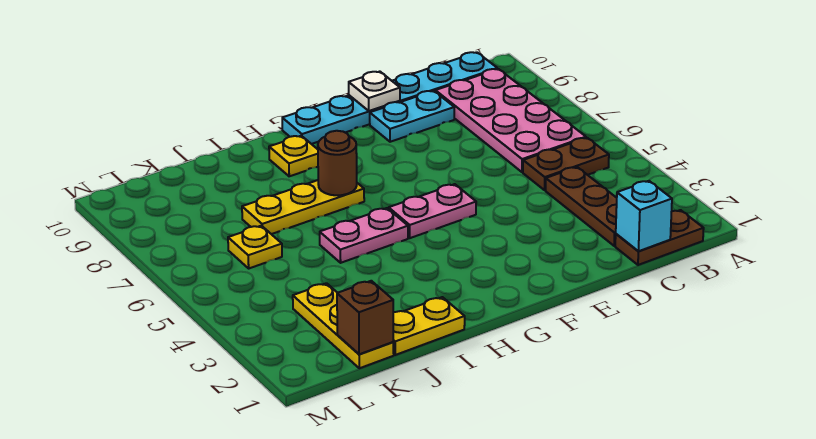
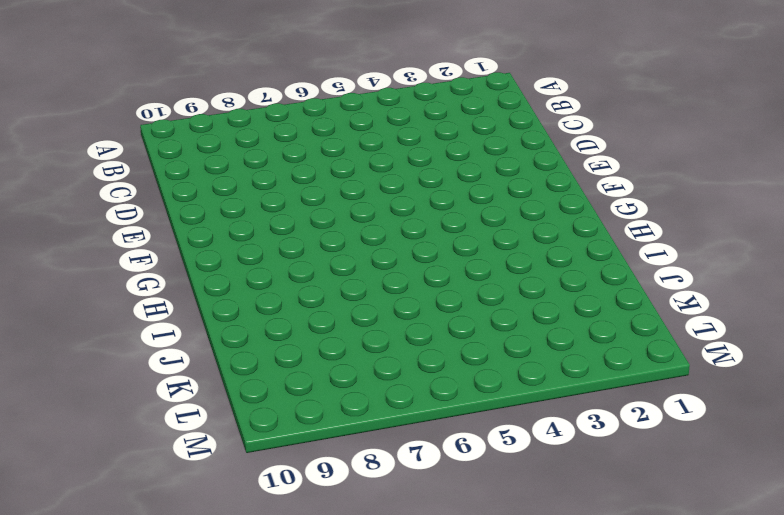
none -> brown plate B1:C1 level 1
none -> brown plate B5:C5 level 1
none -> pink plate B6:C9 level 1

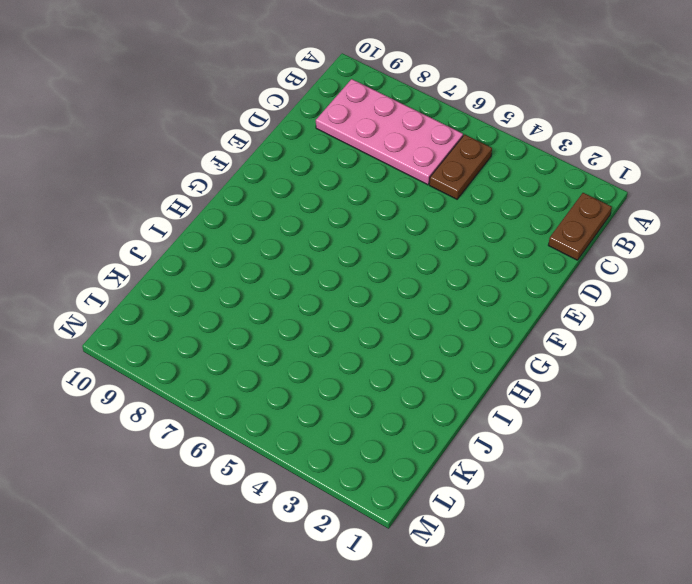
none -> cyan plate B10:G10 level 1
none -> brown plate C2:C4 level 1
none -> cyan plate D9:E9 level 1

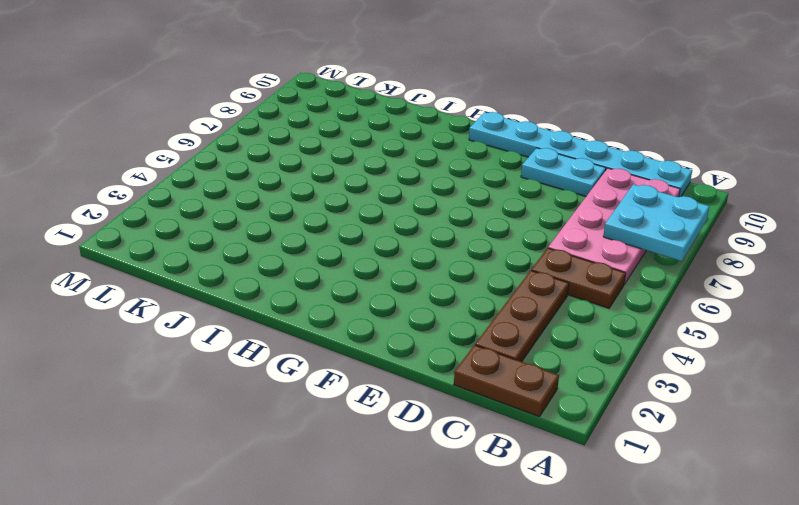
cyan plate A7:B8 level 2 -> none
none -> pink plate F5:G5 level 1
none -> pink plate H5:I5 level 1
none -> yellow plate H7:J7 level 1

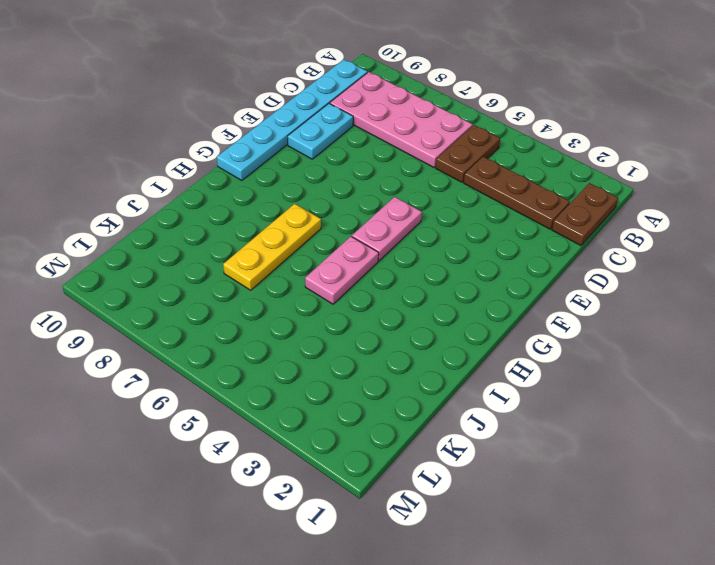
none -> yellow plate H9 level 1
none -> yellow plate I1:J1 level 1
none -> yellow plate K1:K3 level 1

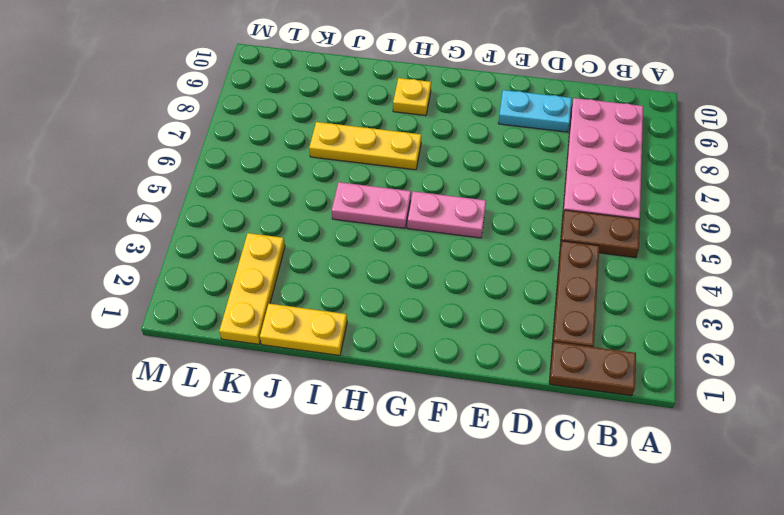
none -> cyan plate B10:G10 level 1
none -> yellow plate K6 level 1
none -> cyan brick C1 level 2

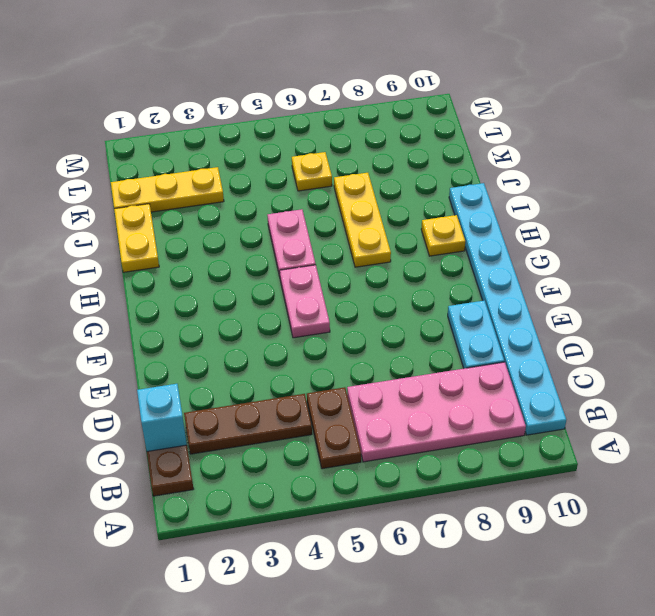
cyan plate B10:I10 level 1 -> cyan plate B10:G10 level 1
none -> white plate E10 level 2
none -> brown round brick H7 level 2
none -> brown brick K1 level 2

